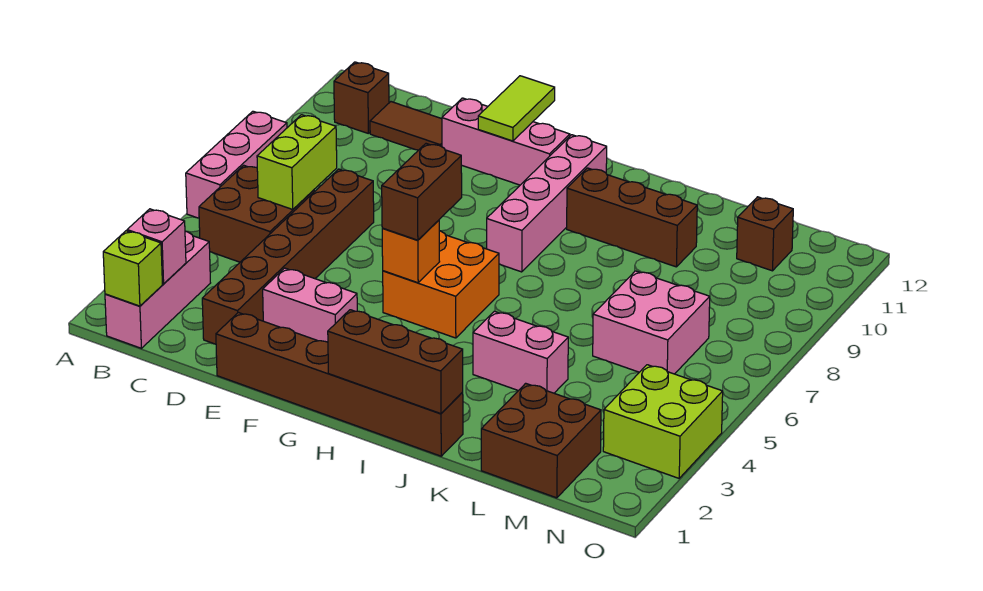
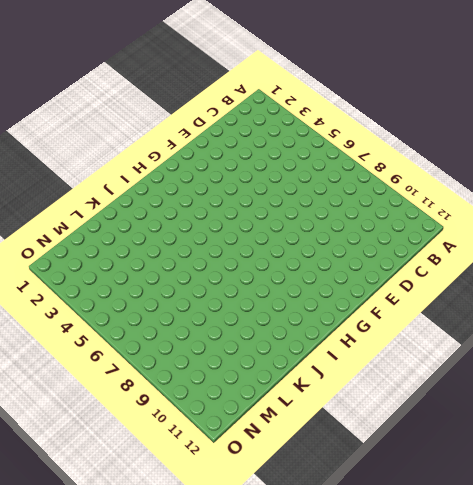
none -> pink brick A6:A8 level 1
none -> pink brick B1:B3 level 1
none -> brown brick B5:C6 level 1

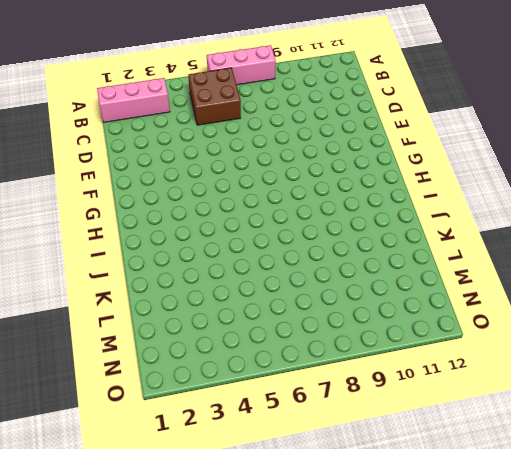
none -> brown brick B11 level 1
none -> brown tile C11:D11 level 1
none -> brown brick D2:D7 level 1

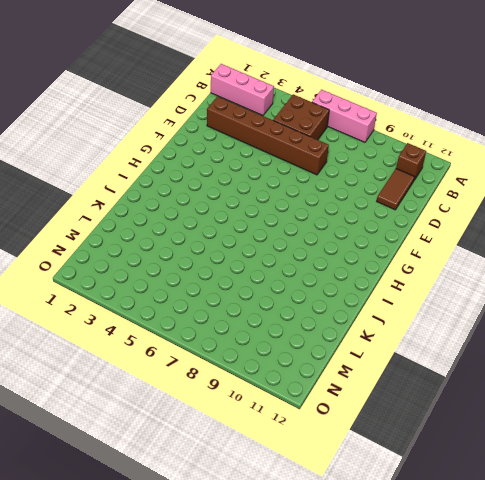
none -> brown brick E1:J1 level 1
none -> pink brick E3:F3 level 1
none -> pink brick E11:G11 level 1

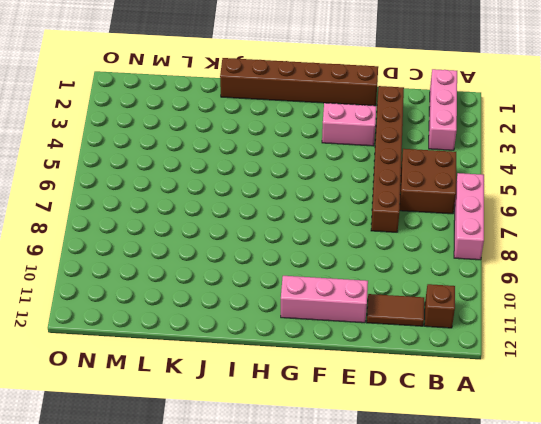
none -> orange brick G5:H6 level 1
none -> pink brick H8:H11 level 1
none -> brown brick I10:K10 level 1

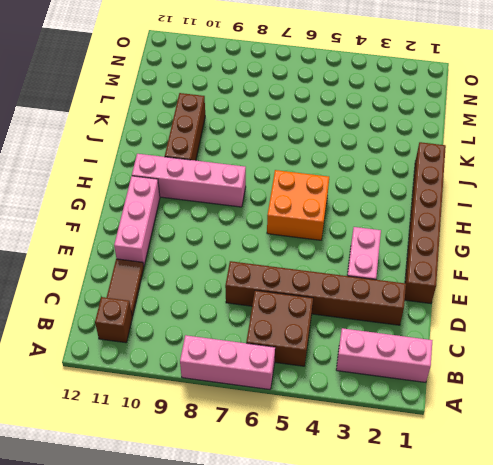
none -> pink brick J4:K4 level 1
none -> brown brick L1:M2 level 1
none -> pink brick L6:M7 level 1

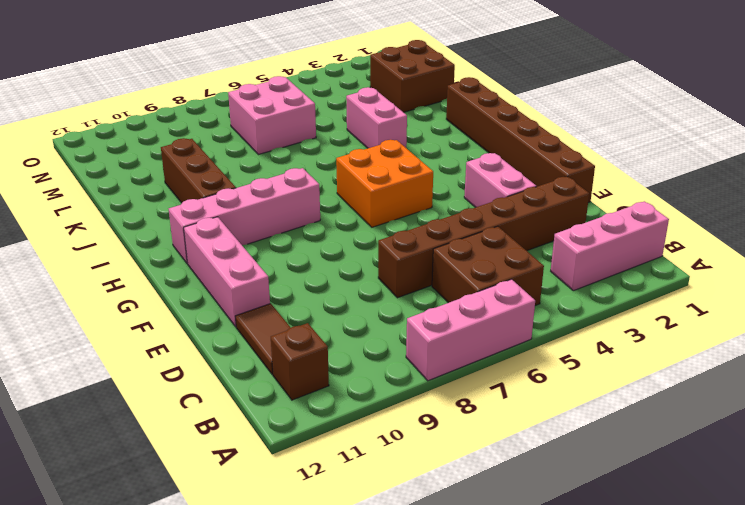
none -> brown brick M11 level 1
none -> lime brick N3:O4 level 1
none -> lime brick B1 level 2

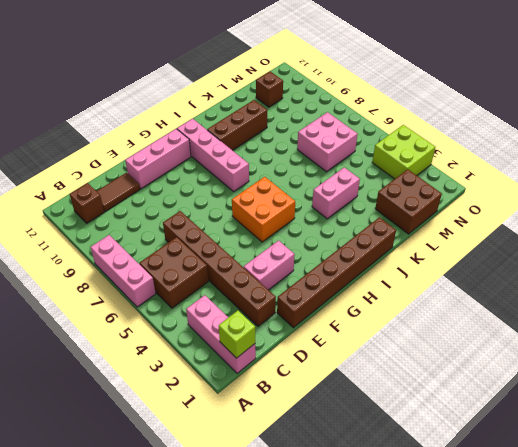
none -> pink brick B2 level 2
none -> lime brick C6:C7 level 2
none -> lime tile F11:F12 level 2

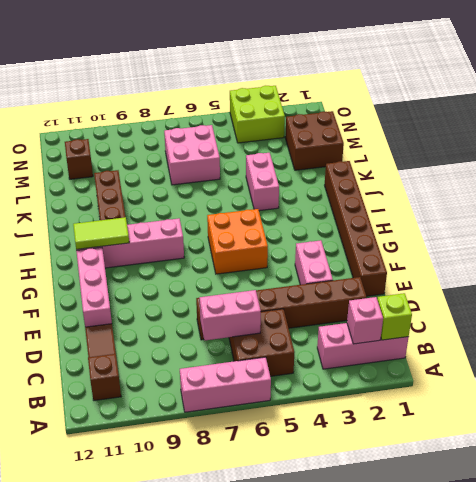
pink brick C6:C7 level 2 -> lime brick C6:C7 level 2
lime tile H10:H11 level 2 -> lime tile F11:F12 level 2
none -> orange brick G5 level 2
none -> brown brick H1:J1 level 2
none -> brown brick G5:G6 level 3

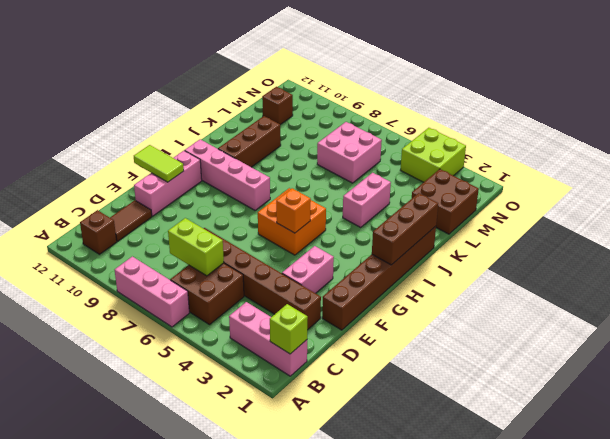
none -> pink brick B2 level 2
none -> brown brick G5:G6 level 3

